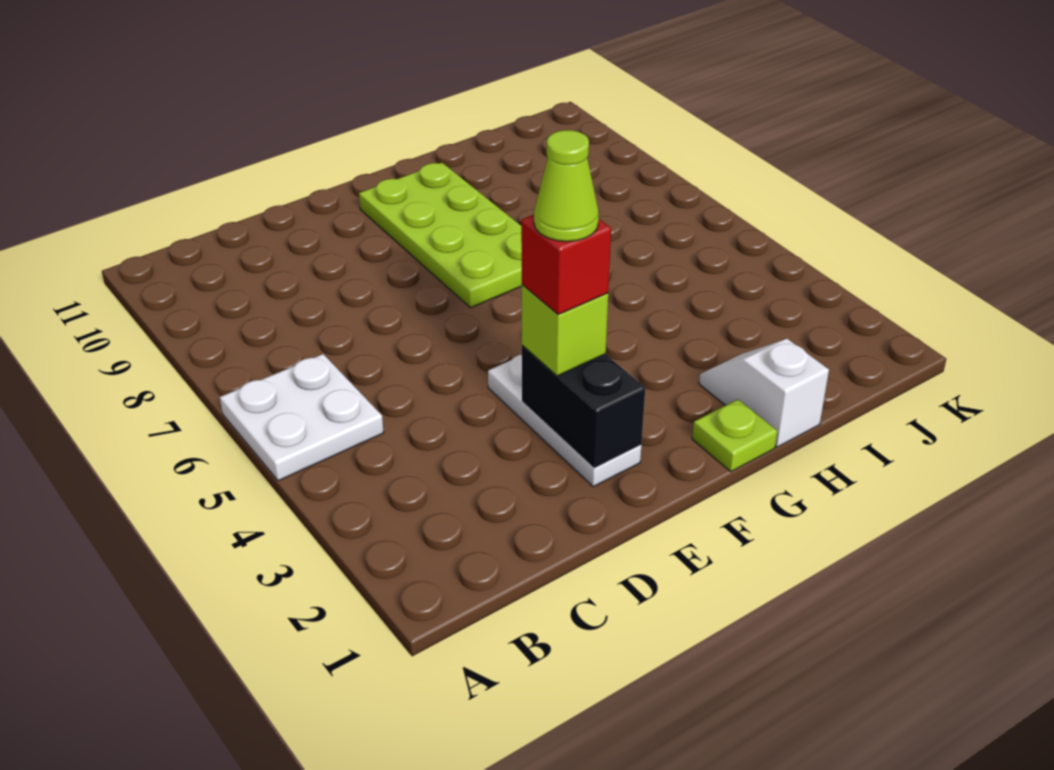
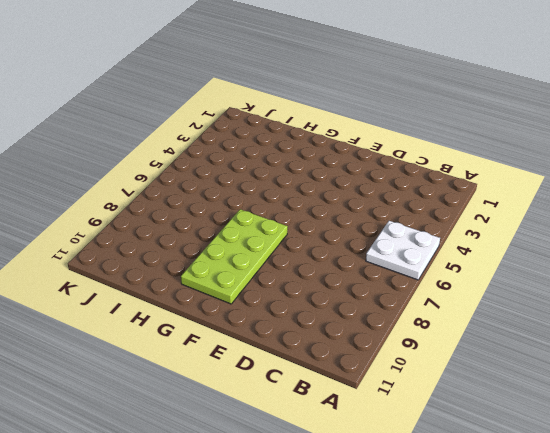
none -> white plate E2:E4 level 1
none -> lime plate G1 level 1

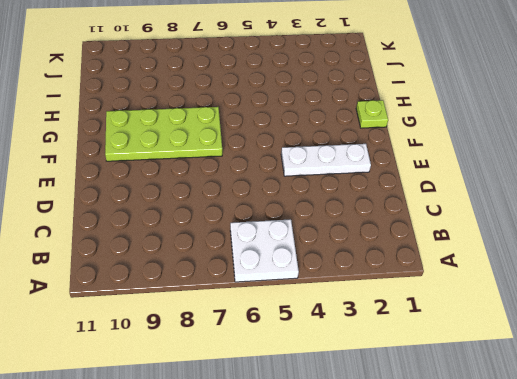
none -> white slope H1:H2 level 1 top 1
none -> black brick E2:E3 level 2

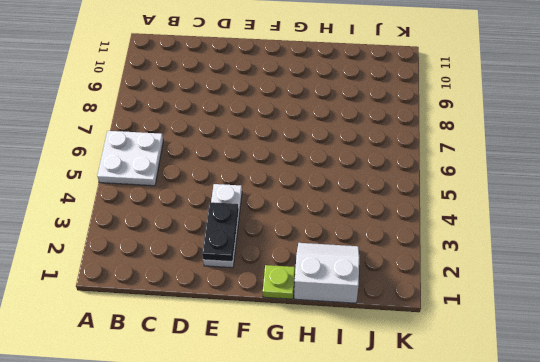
black plate E2:E3 level 2 -> black brick E2:E3 level 2
white slope H1:I2 level 1 top 1 -> white slope H1:H2 level 1 top 1
none -> lime plate F7:G10 level 1
none -> lime brick E3 level 3

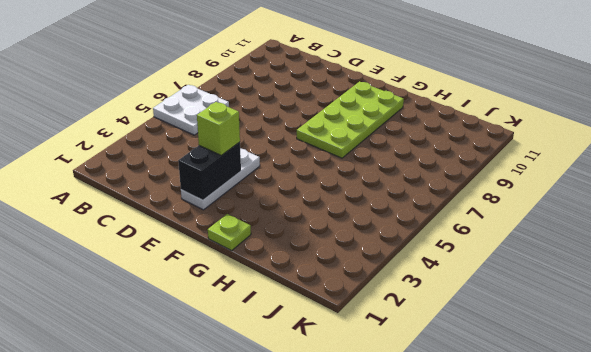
none -> white slope H1:H2 level 1 top 1
none -> red brick E3 level 4

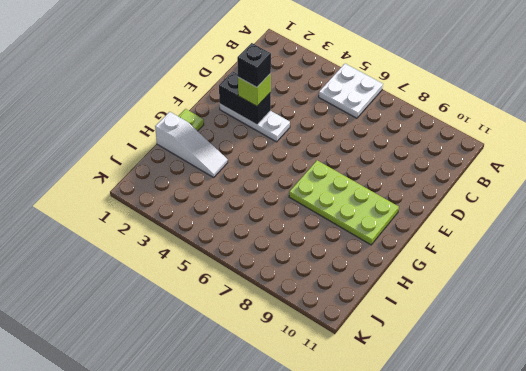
black brick E3 level 4 -> red brick E3 level 4
white slope H1:H3 level 1 top 1 -> white slope H1:H2 level 1 top 1
none -> lime cone E3 level 5

